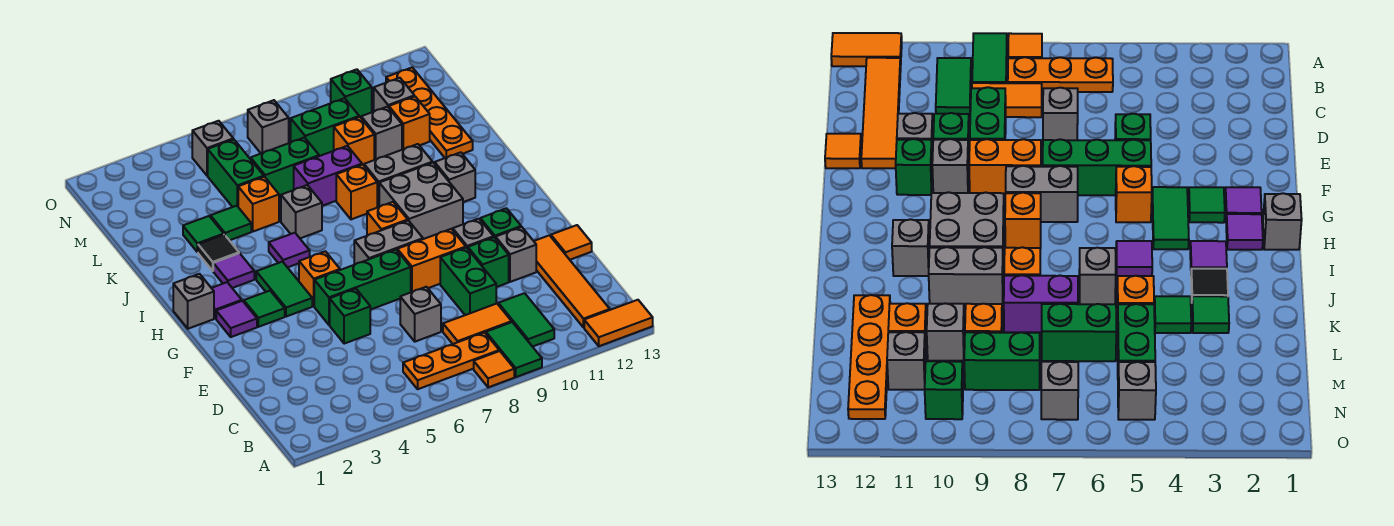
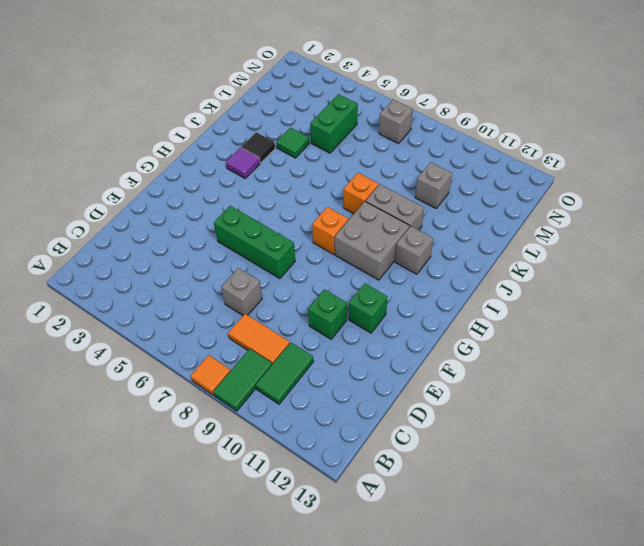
none -> orange tile A12:A13 level 1
none -> orange plate B6:B8 level 1
none -> orange tile B12:E12 level 1
none -> green brick D9:E9 level 1

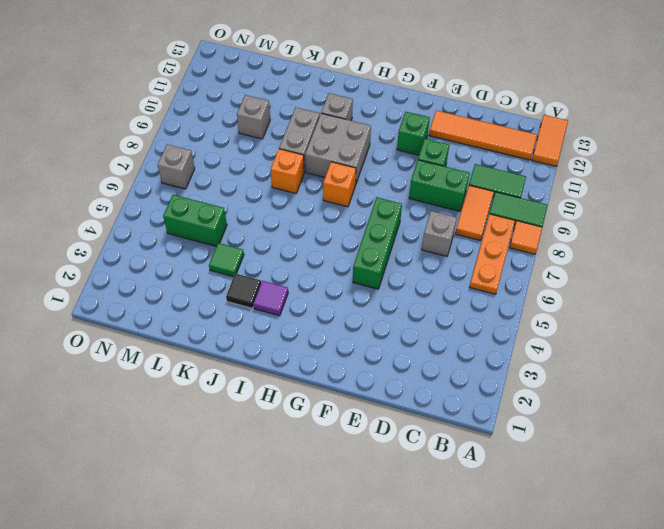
none -> green brick E5 level 1
none -> grey brick E11 level 1
none -> orange tile E13 level 1
none -> orange brick F8:F9 level 1

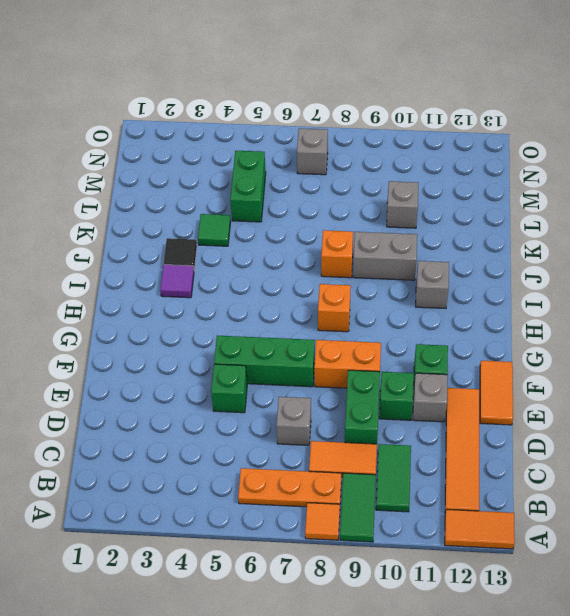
orange tile E13:F13 level 1 -> orange tile E13 level 1
none -> grey brick F10 level 1
none -> purple tile G2 level 1
none -> green tile G3 level 1
none -> green tile G4:H4 level 1

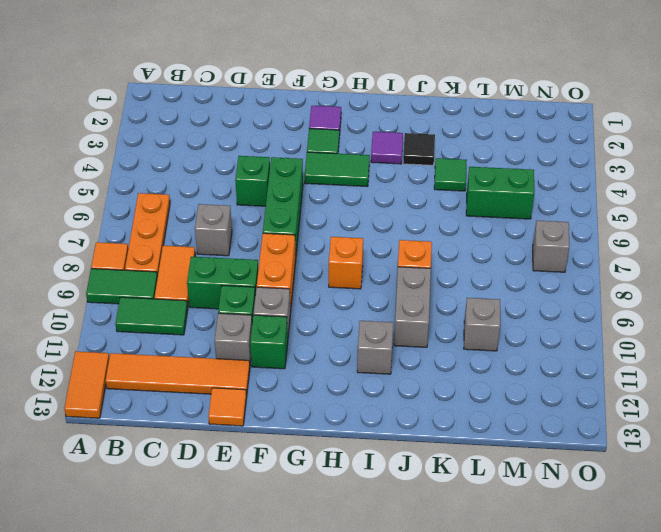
none -> orange brick G5 level 1
none -> grey brick G7:G8 level 1
none -> grey brick H1 level 1
none -> purple tile H2 level 1

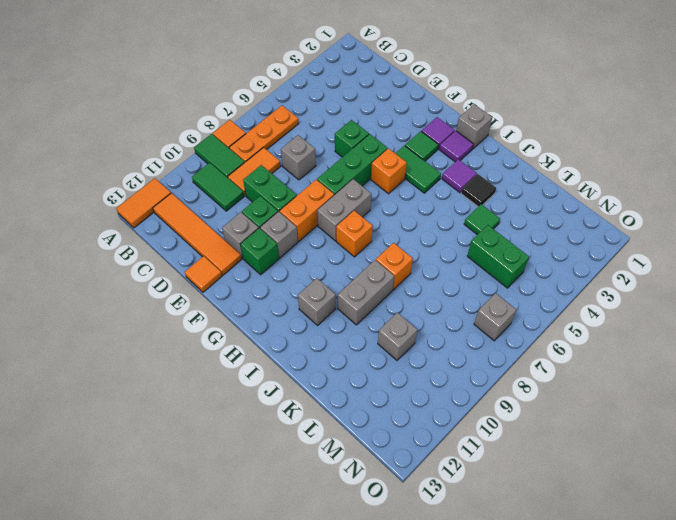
none -> grey brick H9:I10 level 1
none -> purple tile I5 level 1
none -> grey brick J6 level 1
none -> green tile K3 level 1

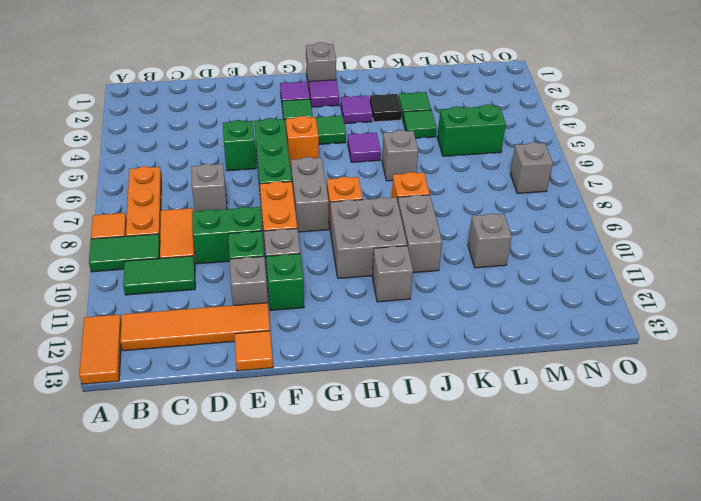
none -> orange brick K5 level 1
none -> purple brick K7:K8 level 1
none -> orange plate K12:N12 level 1
none -> green brick L6:L7 level 1

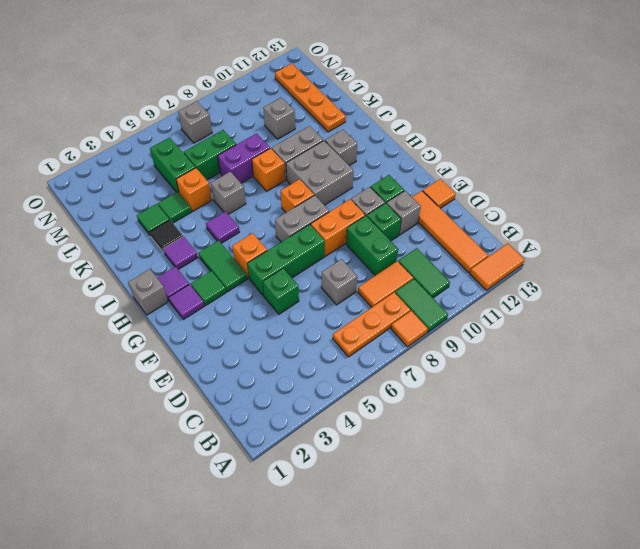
none -> orange brick L9 level 1
none -> orange brick L11 level 1
none -> green brick M8:M9 level 1
none -> grey brick M11 level 1

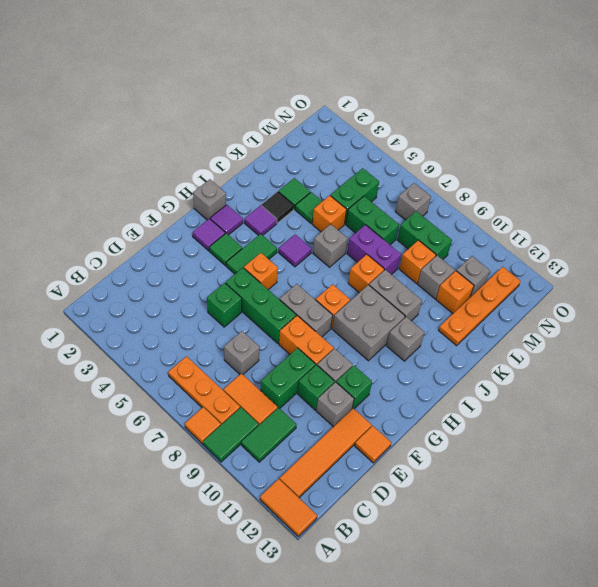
none -> grey brick N5 level 1
none -> green brick N10 level 1

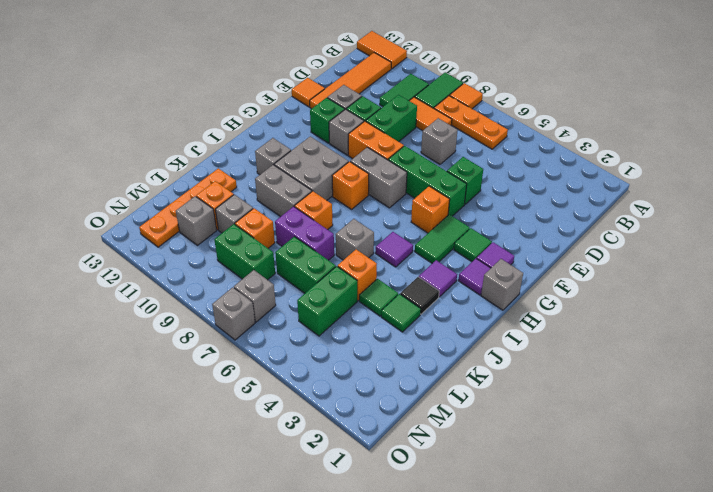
grey brick O7 level 1 -> grey brick N5 level 1
none -> green brick N10 level 1

